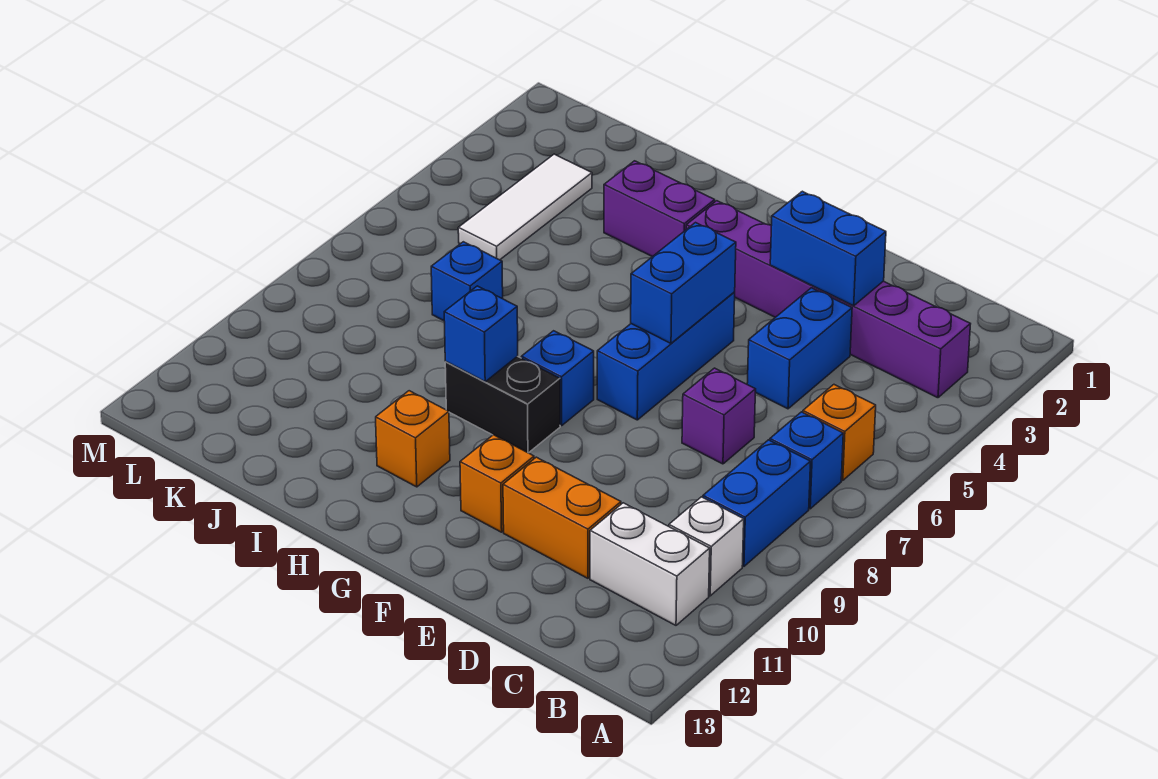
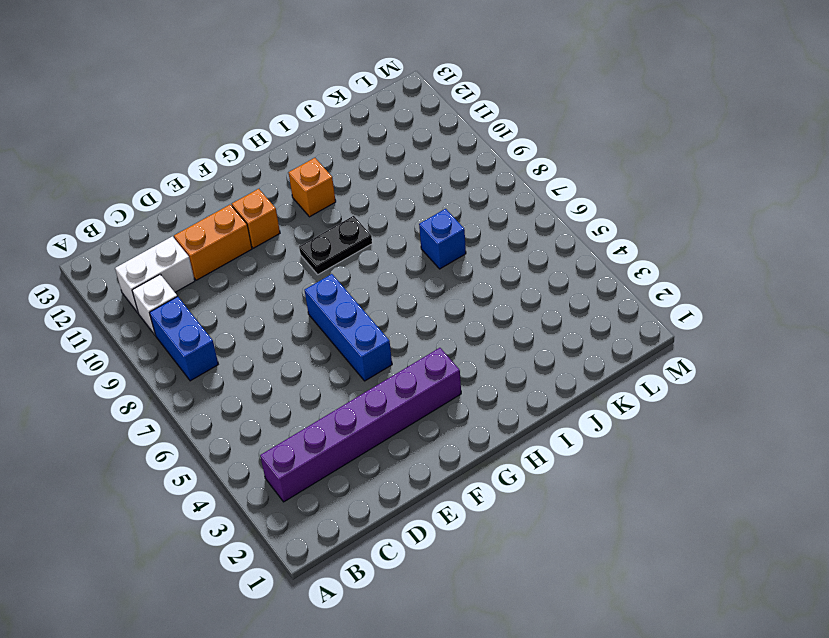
black plate G9:H9 level 1 -> black brick G9:H9 level 1
none -> orange brick B6 level 1
none -> blue brick B7 level 1
none -> blue brick D4:D5 level 1

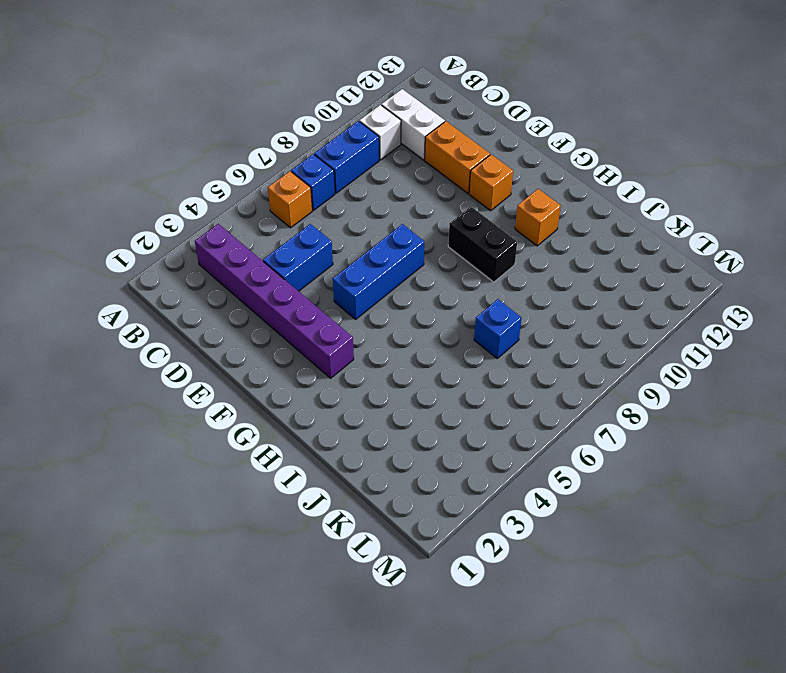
none -> purple brick D7 level 1
none -> blue brick G8 level 1
none -> purple brick H3:I3 level 1

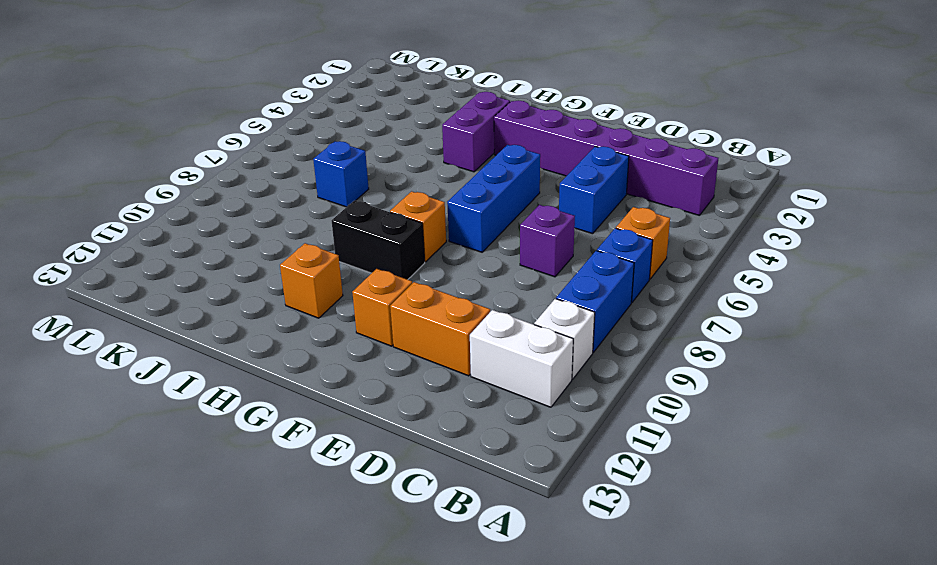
orange brick G8 level 1 -> blue brick G8 level 1
purple brick H3:H4 level 1 -> purple brick H3:I3 level 1
none -> white tile K3:K5 level 1
none -> blue brick D3:E3 level 2
none -> blue brick F5:F6 level 2

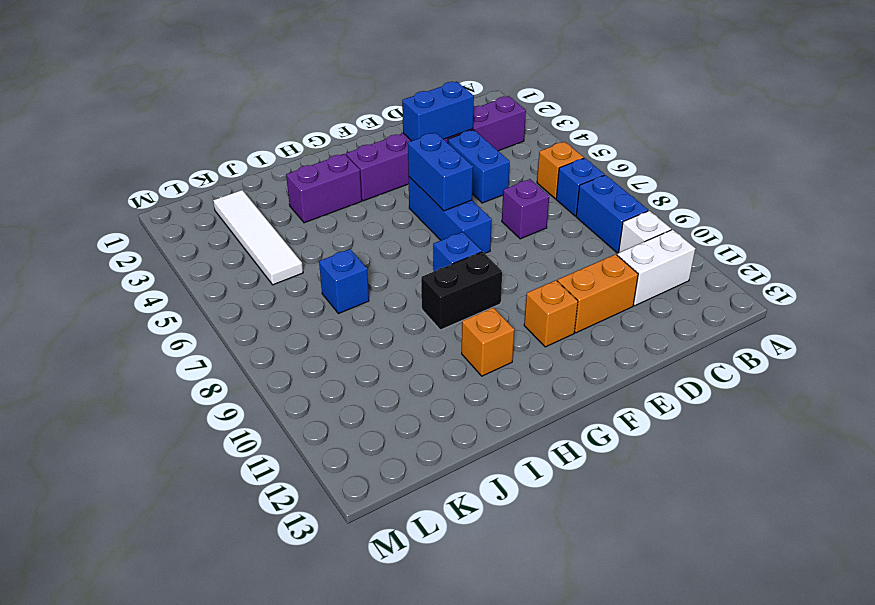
white tile K2:K5 level 1 -> white tile K3:K5 level 1
none -> blue brick H9 level 2

